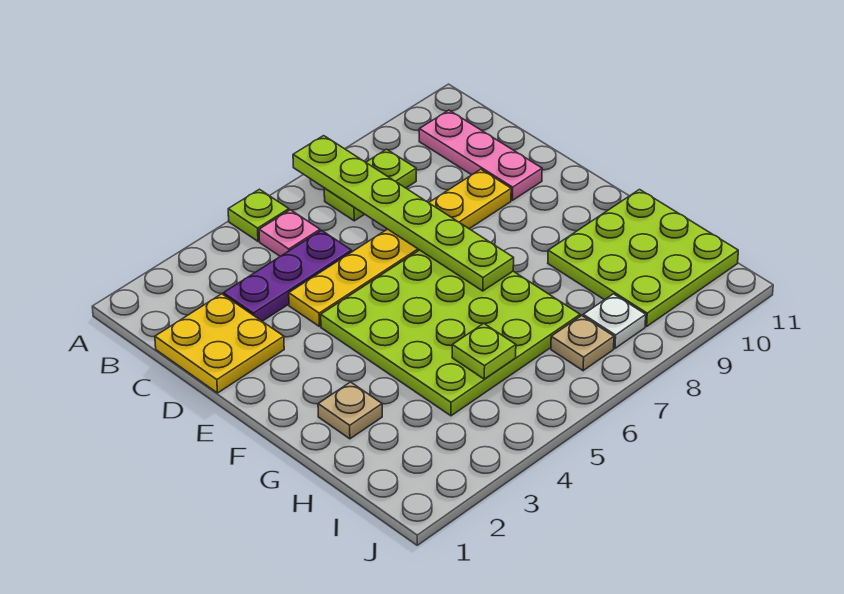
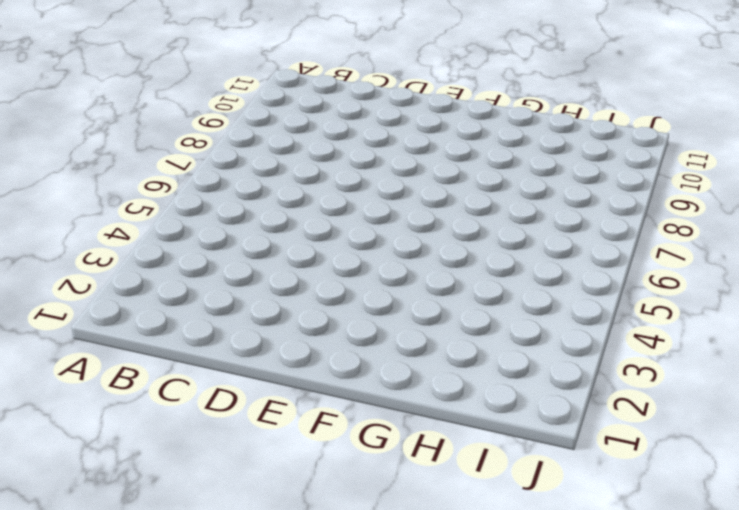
none -> lime plate A5 level 1
none -> pink plate B5 level 1
none -> lime plate B7:B8 level 1

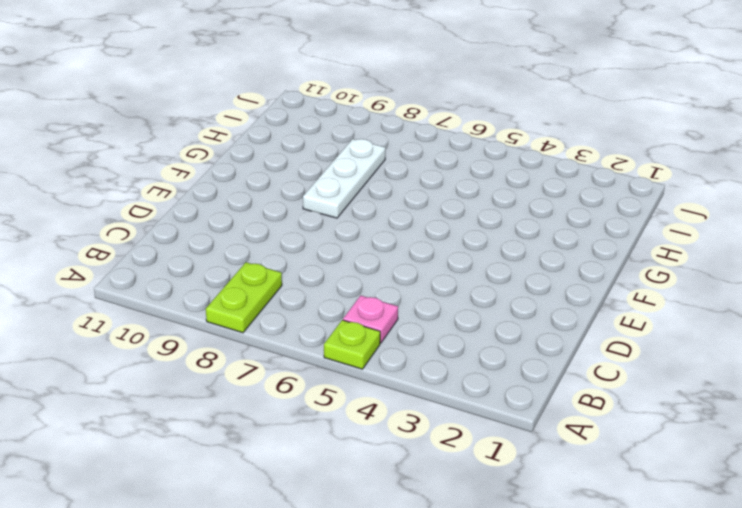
lime plate A8:B8 level 1 -> lime plate B7:B8 level 1
white plate F8:H8 level 1 -> none
none -> pink plate B10:D10 level 1
none -> yellow plate C1:D2 level 1
none -> purple plate C3:C5 level 1

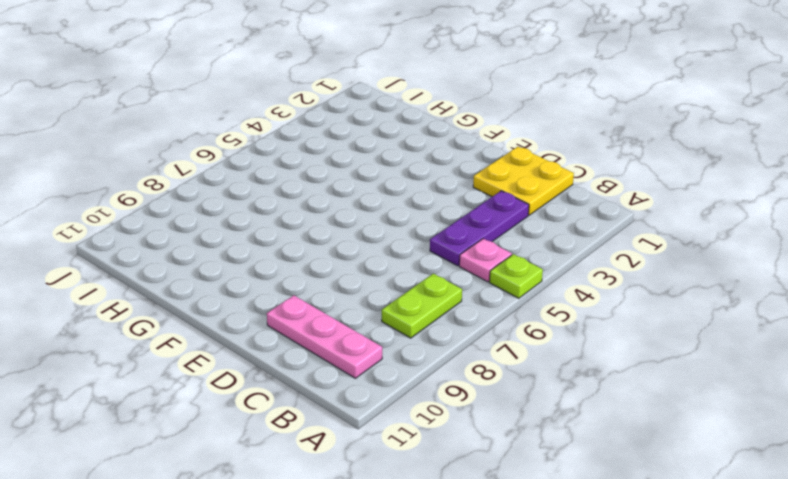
none -> yellow plate D4:D9 level 1
none -> lime plate E4:H7 level 1
none -> tan plate G2 level 1

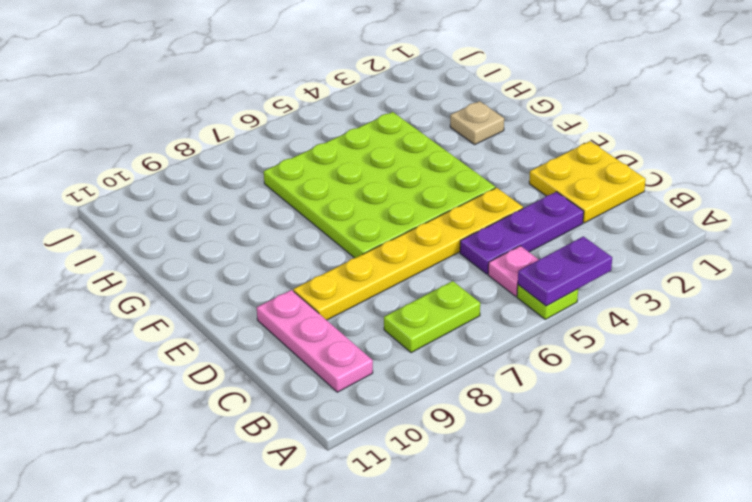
purple plate A4:A5 level 2 -> none
none -> lime plate G9:I11 level 1
none -> tan plate I7 level 1
none -> white plate I8 level 1

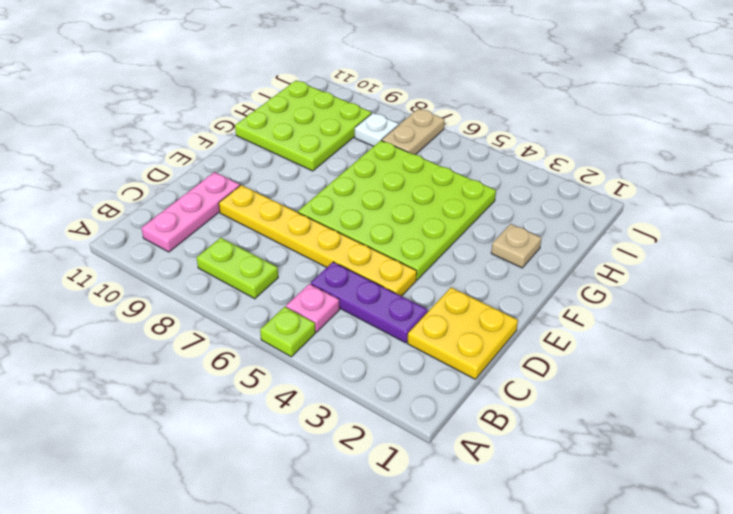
tan plate I7:J7 level 1 -> tan plate I7 level 1
none -> lime plate A7:F7 level 2
none -> lime plate H5 level 2

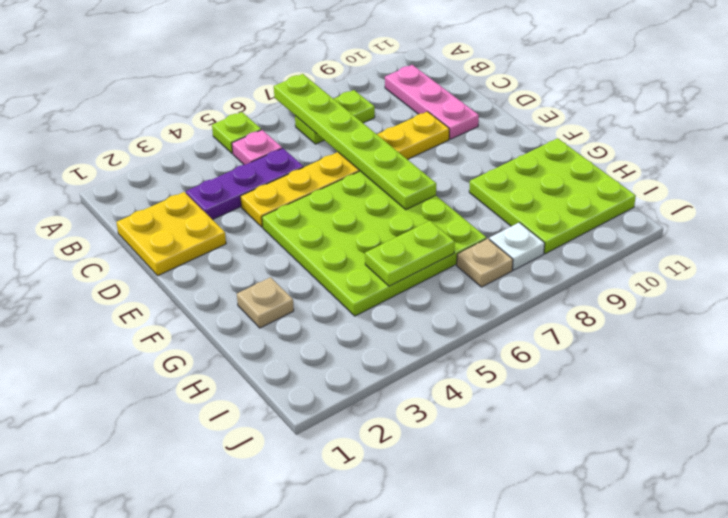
lime plate H5:H6 level 2 -> lime plate H5 level 2

